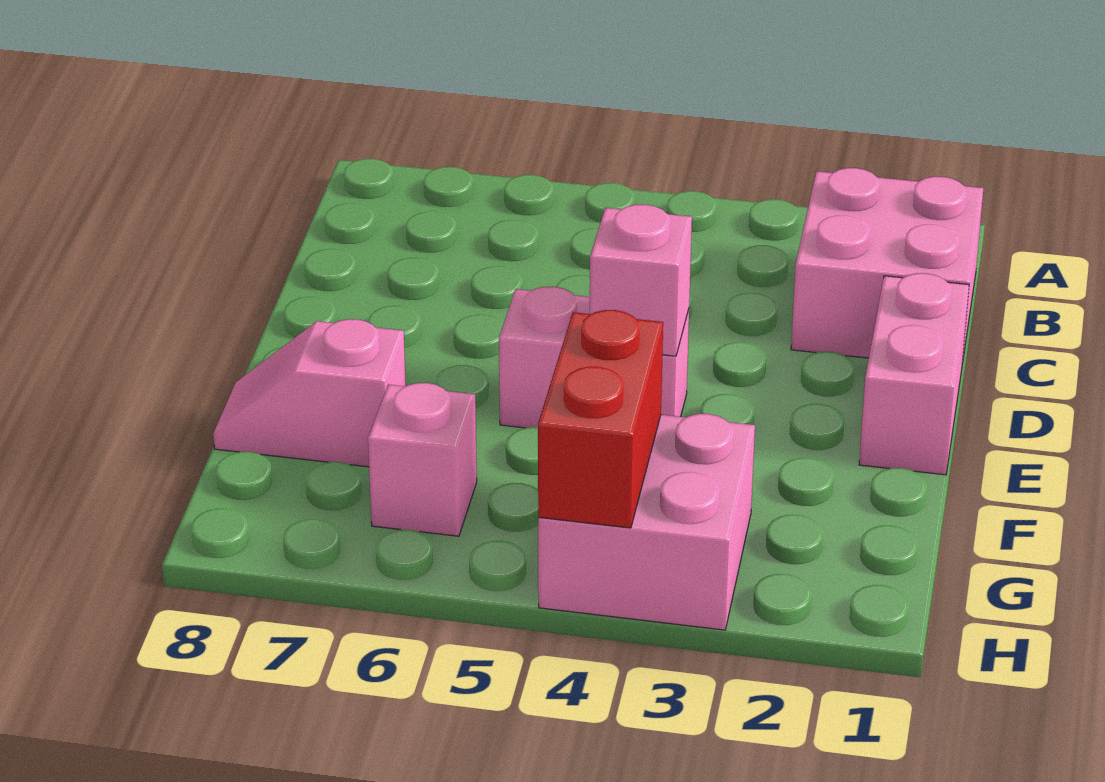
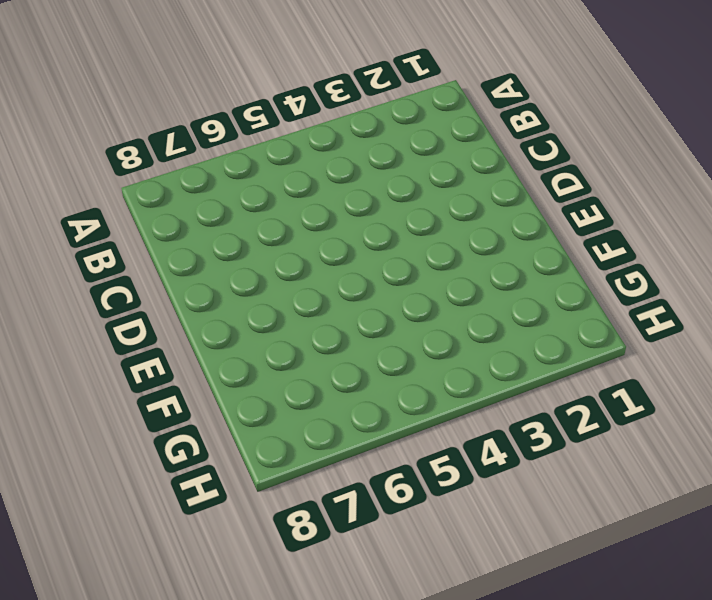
none -> pink brick B1:C2 level 1
none -> pink brick D1:E1 level 1

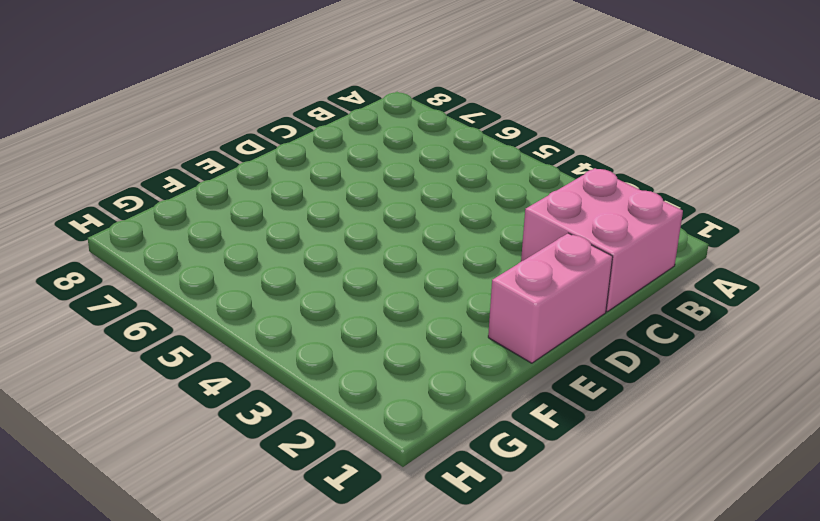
none -> pink brick E4:E5 level 1
none -> pink slope F7:F8 level 1 top 7

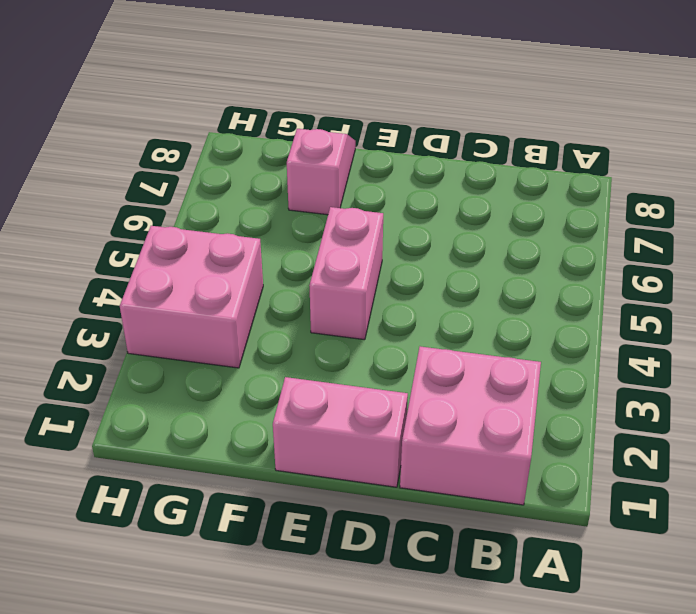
none -> pink brick G6 level 1
none -> pink brick E4 level 2

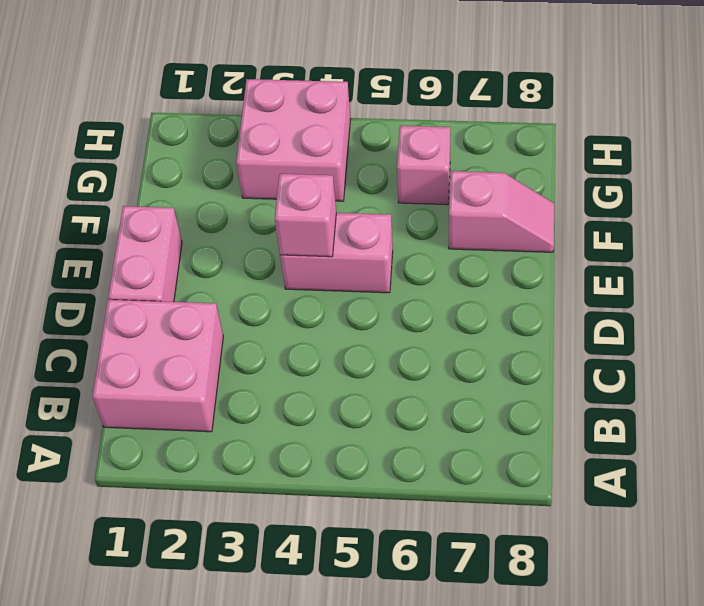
none -> red brick G4:H4 level 2

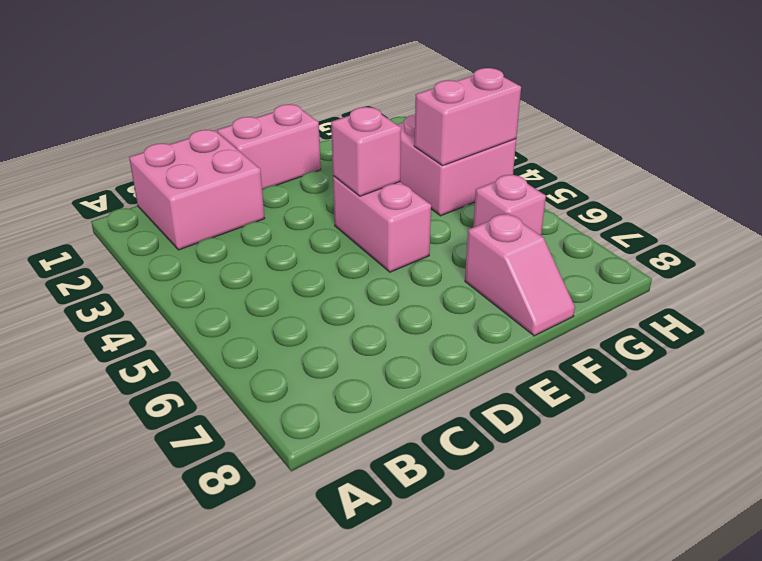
pink brick G4:H4 level 2 -> red brick G4:H4 level 2

